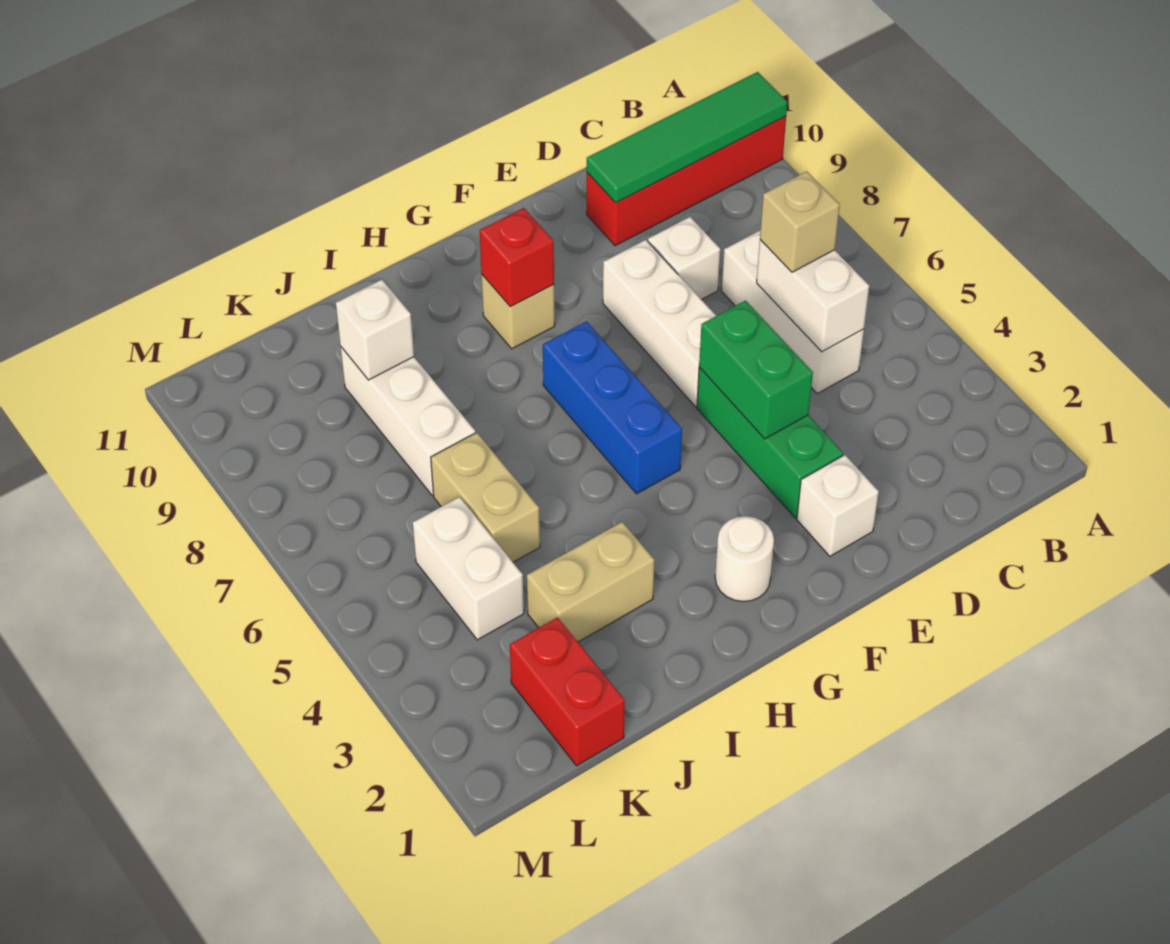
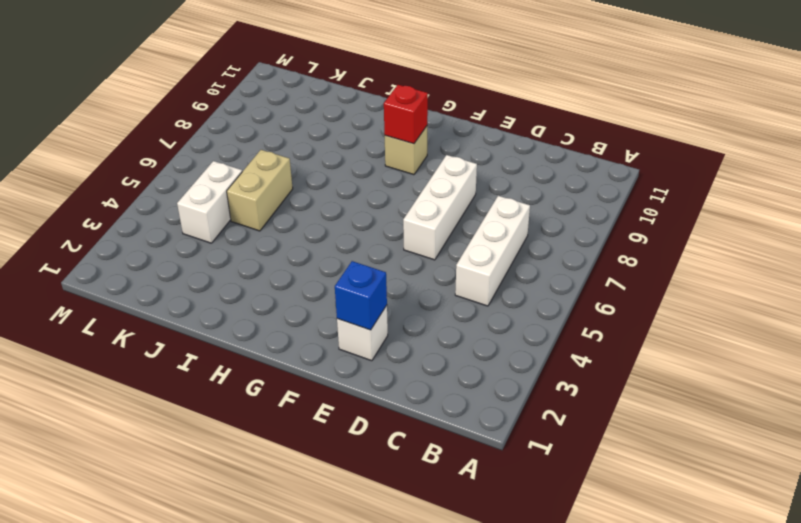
blue brick E2 level 2 -> none
none -> red brick A10:D10 level 1
none -> white brick D8 level 1
none -> green brick E3:E5 level 1

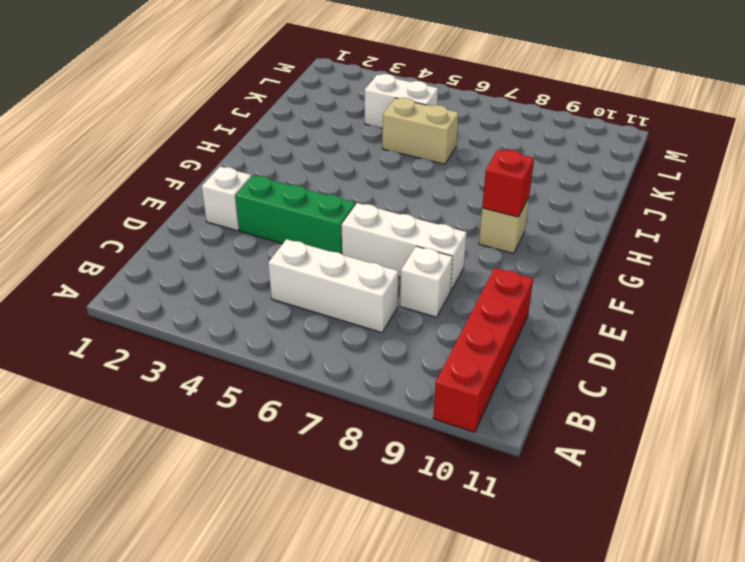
none -> white round brick G2 level 1
none -> blue brick G5:G7 level 1
none -> tan brick I3:J3 level 1

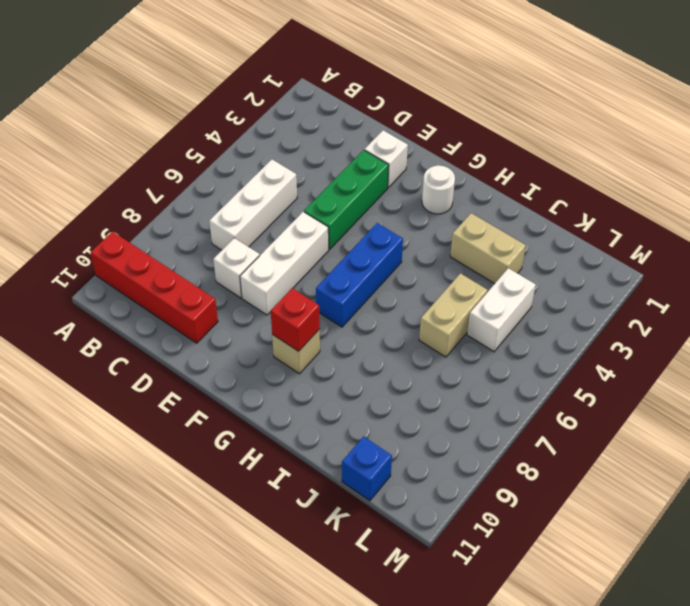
blue brick K11 level 1 -> none
none -> white brick J7:J9 level 1
none -> red brick K1:K2 level 1
none -> green tile A10:D10 level 2

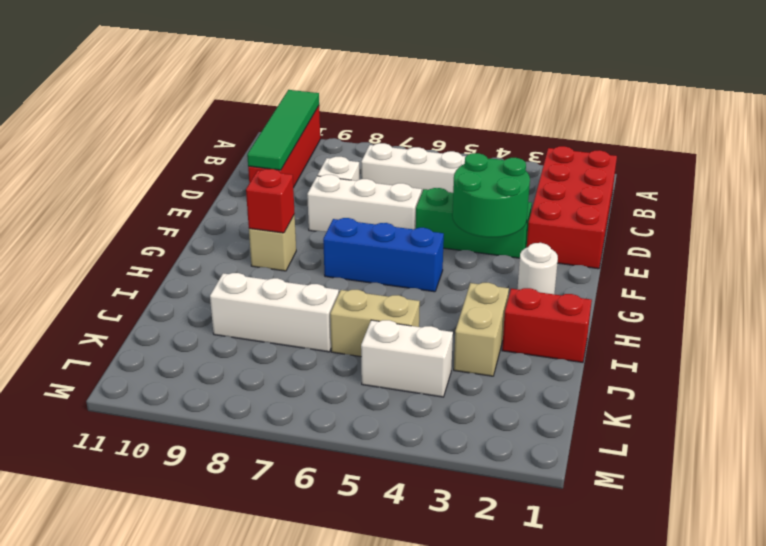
red brick B1:E2 level 1 -> white brick E2 level 1
green round brick E3:F4 level 2 -> green brick E4:E5 level 2
red brick I1:I2 level 1 -> red brick K1:K2 level 1
none -> white brick C5:C6 level 2
none -> white brick J9 level 2
none -> tan brick C6 level 3

